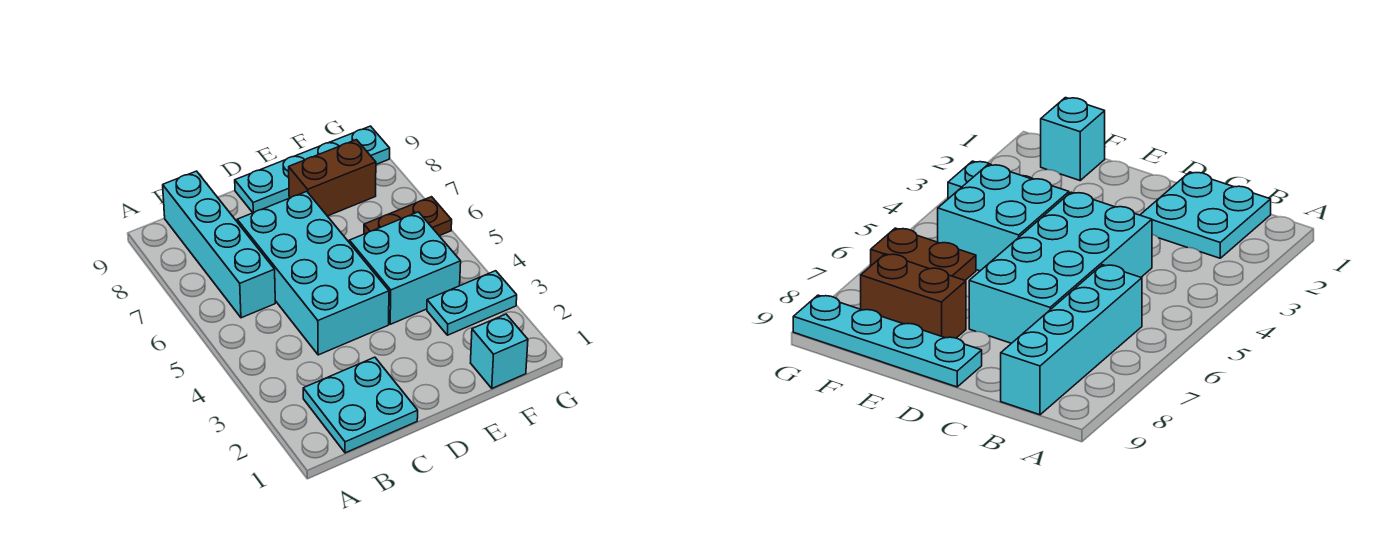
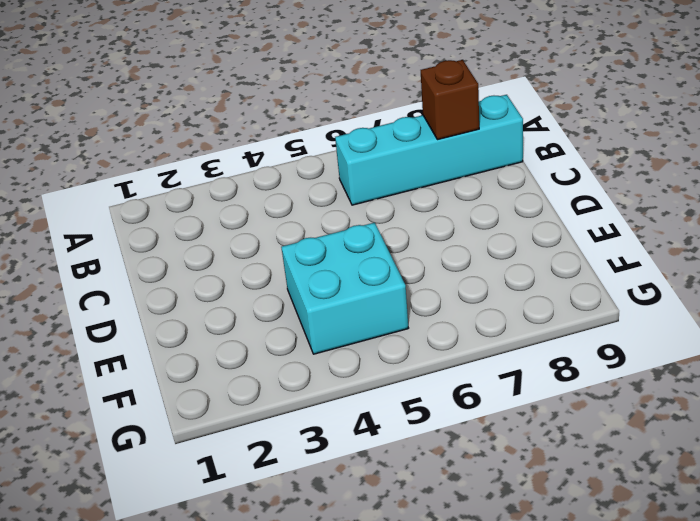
brown brick B8 level 2 -> none
none -> cyan plate B1:C2 level 1
none -> cyan brick C4:D7 level 1

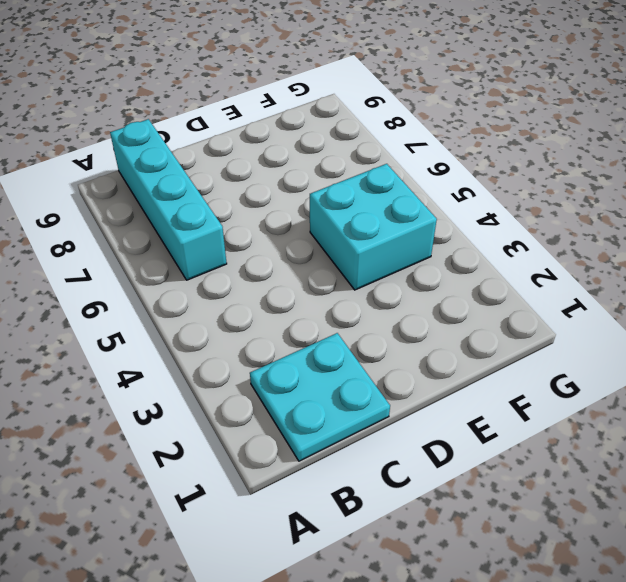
none -> cyan brick C4:D7 level 1
none -> cyan plate D9:G9 level 1

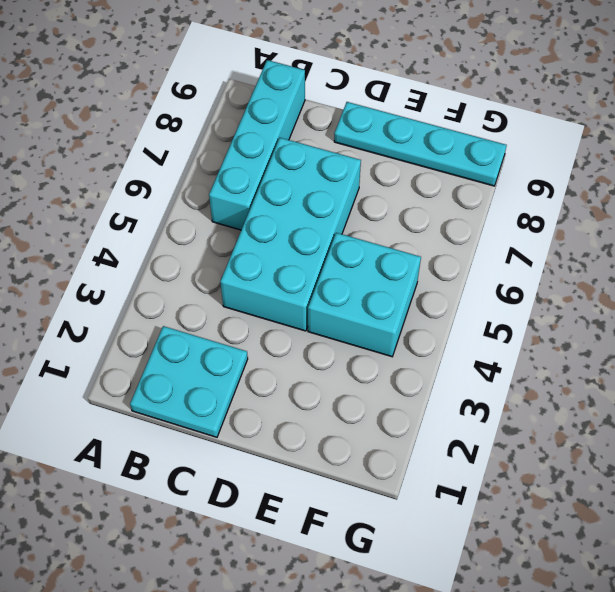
none -> brown brick E8:F8 level 1
none -> cyan brick F1 level 1

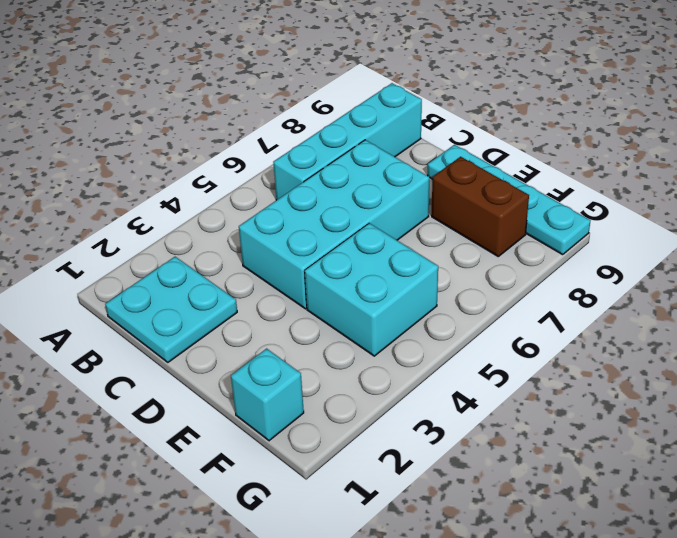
none -> cyan plate F3:G3 level 1
none -> brown plate F6:G6 level 1

